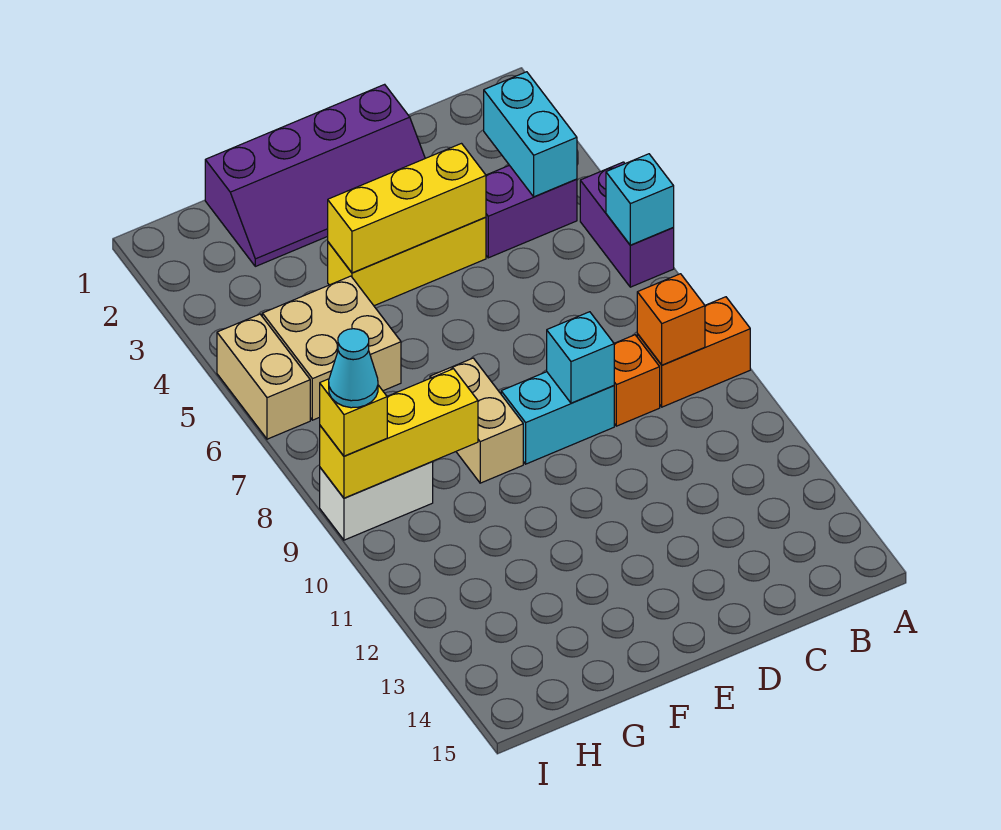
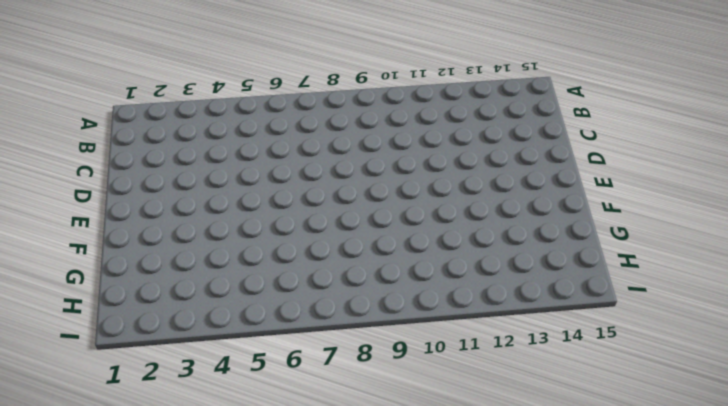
none -> purple brick A5:A6 level 1
none -> orange brick A9:B9 level 1
none -> purple brick B4:C4 level 1

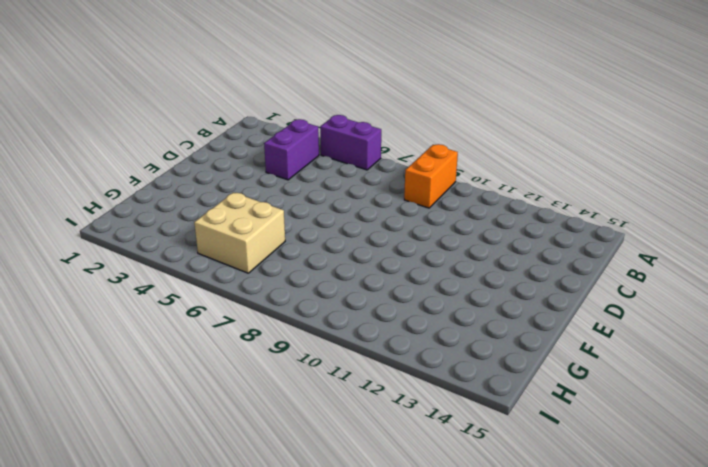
none -> orange brick C9 level 1
none -> purple slope D1:G2 level 1 top 1
none -> yellow brick D4:F4 level 1

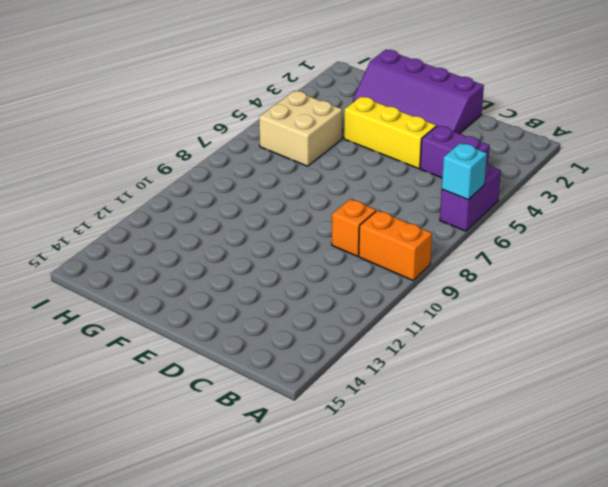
none -> cyan brick D9:E9 level 1
none -> tan brick F8:F9 level 1
none -> white brick H9:I9 level 1

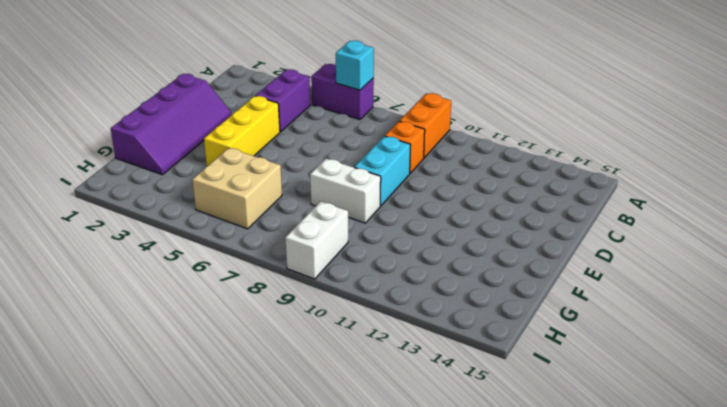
white brick F8:F9 level 1 -> tan brick F8:F9 level 1
none -> tan brick I5:I6 level 1
none -> cyan brick B3:B4 level 2
none -> orange brick B9 level 2

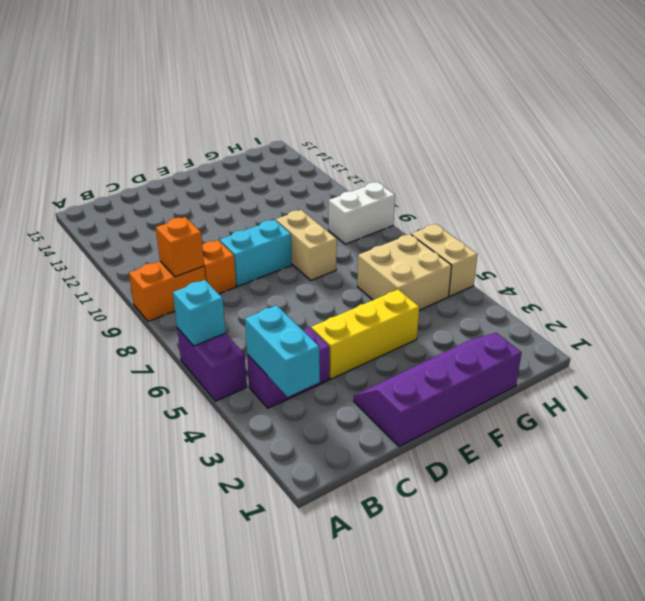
none -> yellow brick D4:F4 level 2
none -> cyan brick D9 level 2
none -> yellow brick G9:I9 level 2

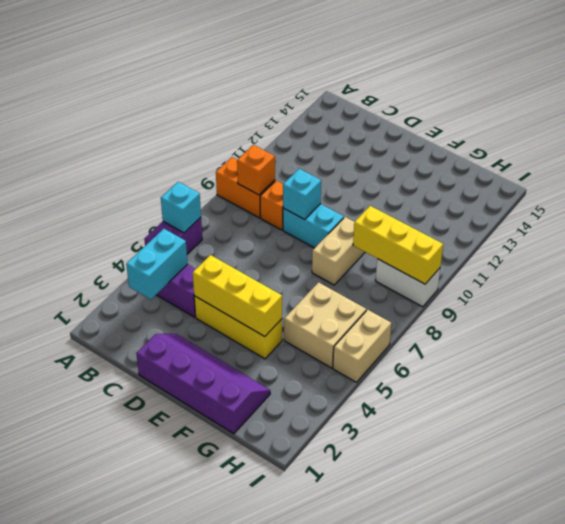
none -> yellow brick I9 level 3
none -> cyan cone I9 level 4

